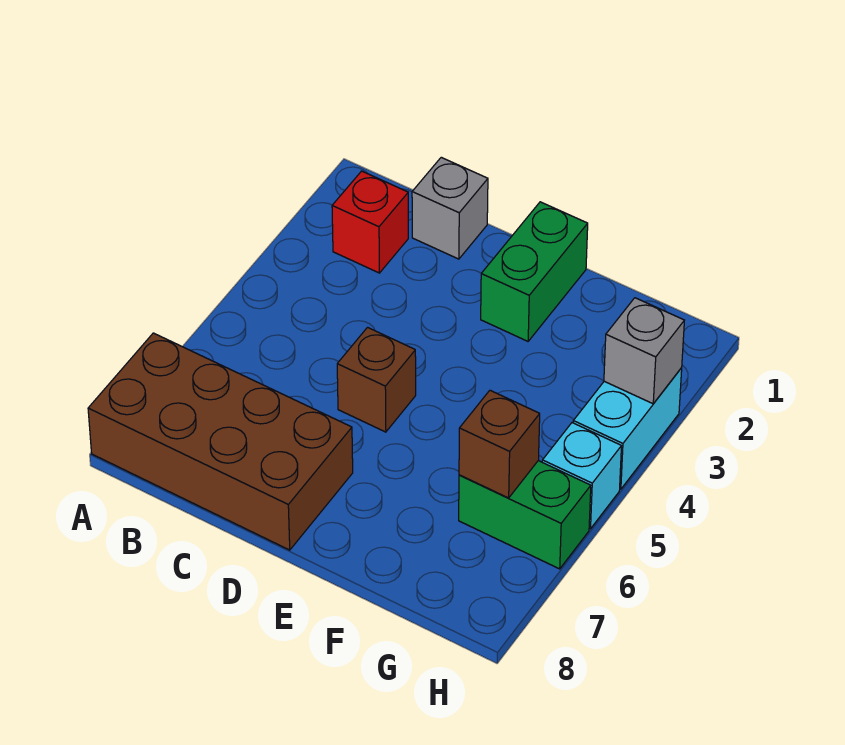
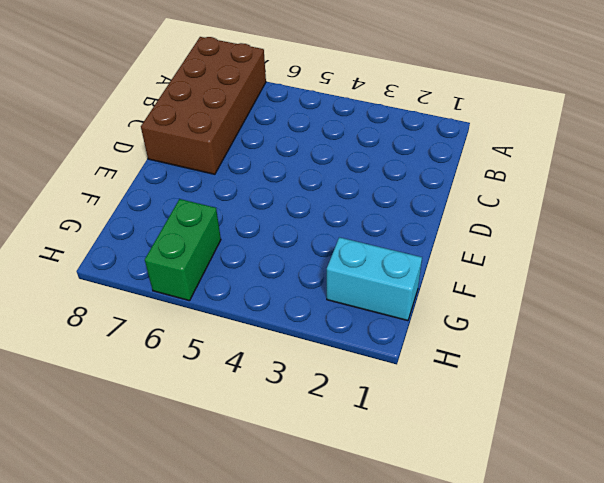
cyan brick G1:G2 level 1 -> cyan brick H3:H4 level 1
none -> red brick B2 level 1
none -> grey brick C1 level 1

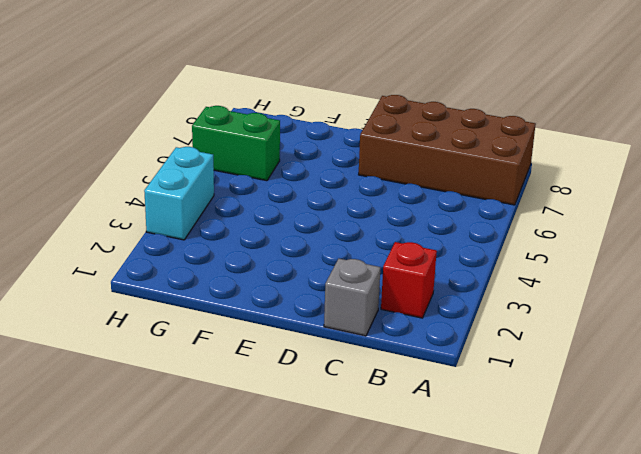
none -> brown brick D5 level 1
none -> green brick E1:E2 level 1

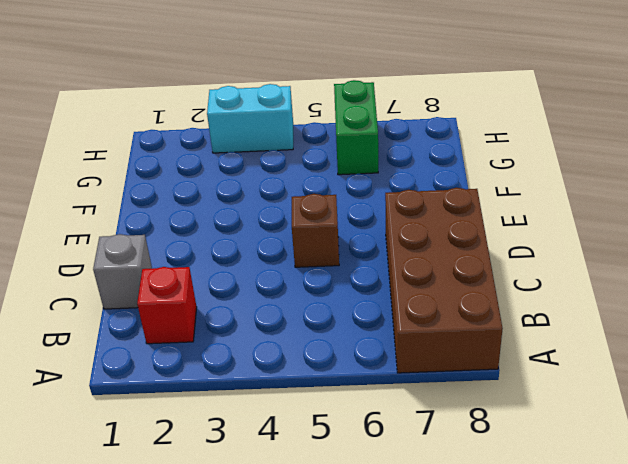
none -> green brick E1:E2 level 1
none -> cyan brick H5 level 1

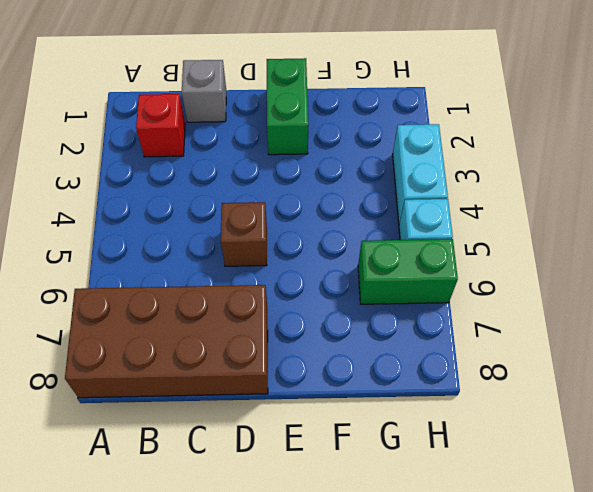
none -> brown brick G6 level 2
none -> grey brick H3 level 2

